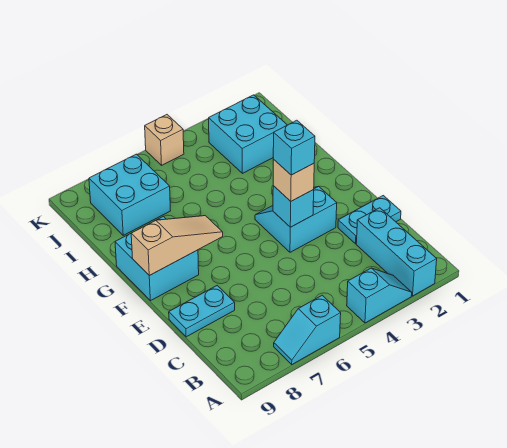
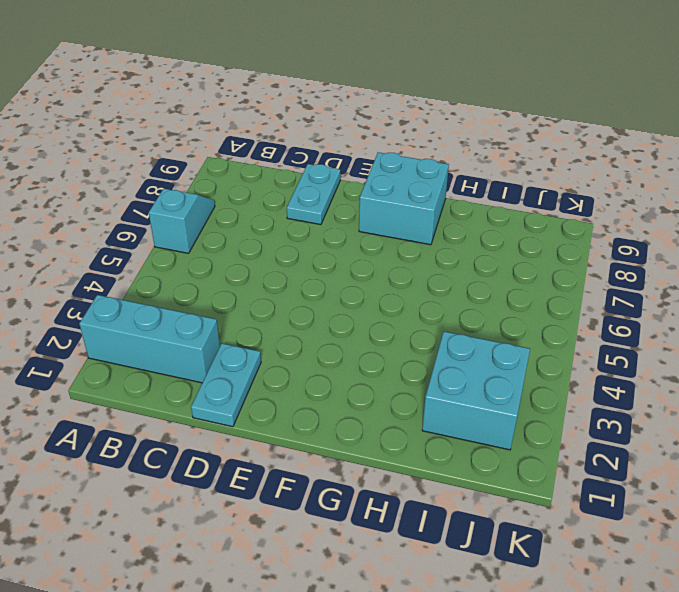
none -> cyan slope A3:A4 level 1 top 4
none -> cyan slope E3:F4 level 1 top E
none -> cyan brick I7:J8 level 1

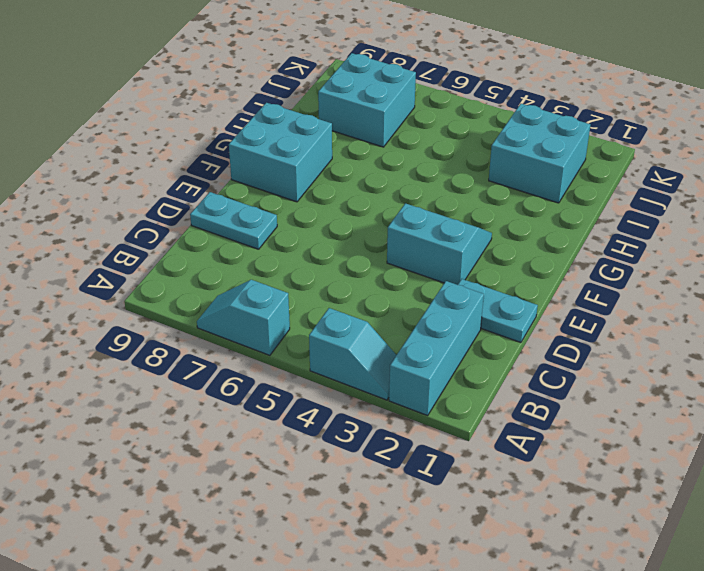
none -> tan brick K5 level 1
none -> cyan brick E4 level 2
none -> tan slope F7:F9 level 2 top 9

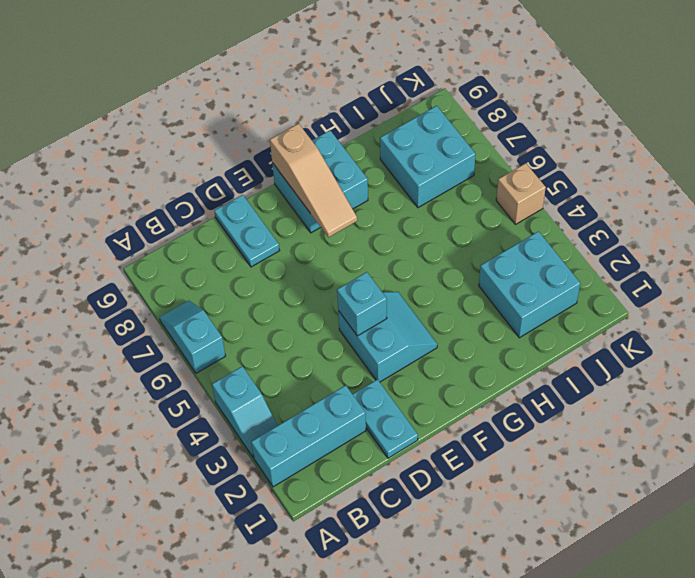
none -> tan brick E4 level 3
none -> cyan brick E4 level 4

